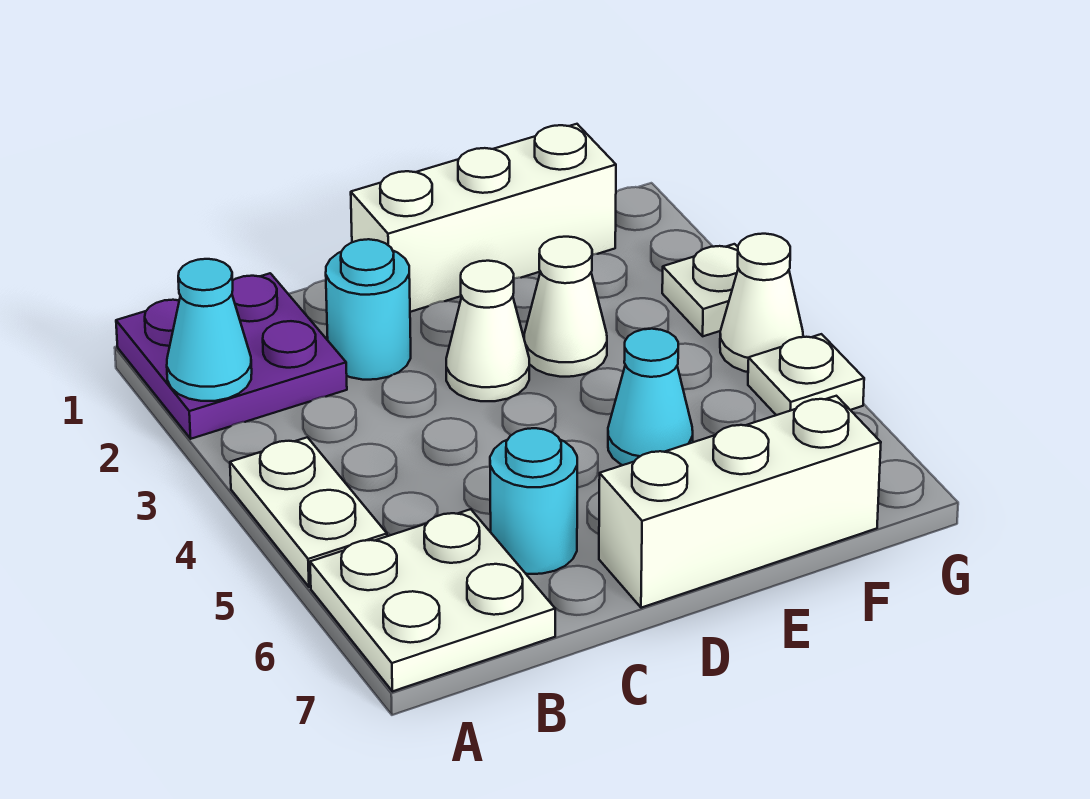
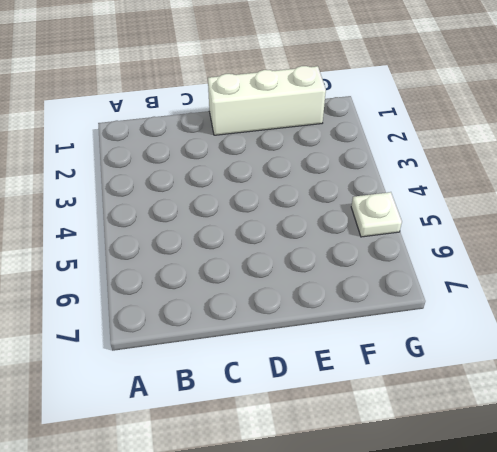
none -> purple plate A1:B2 level 1
none -> white plate A4:A5 level 1
none -> white plate A6:B7 level 1

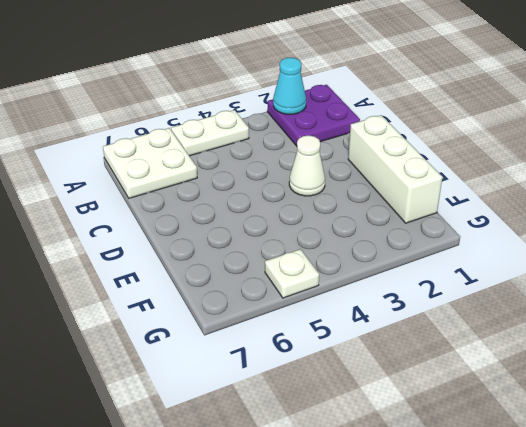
none -> cyan round brick C2 level 1
none -> cyan round brick C6 level 1
none -> white brick D7:F7 level 1

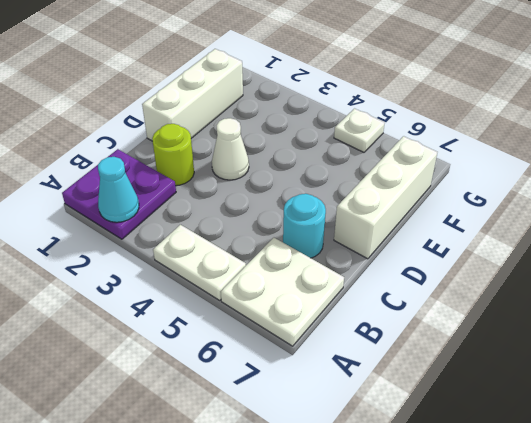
lime round brick C2 level 1 -> cyan round brick C2 level 1
none -> white cone E3 level 1
none -> cyan cone E5 level 1
none -> white plate G3 level 1

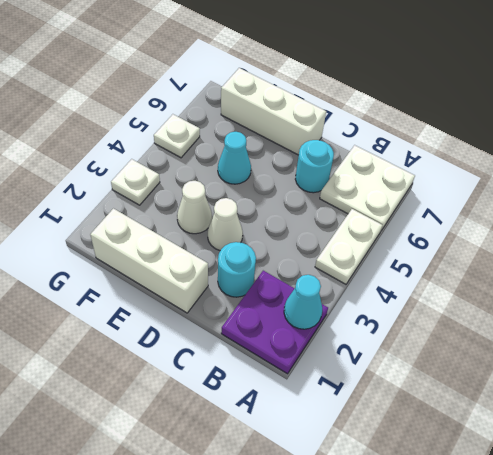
none -> white cone G4 level 1

